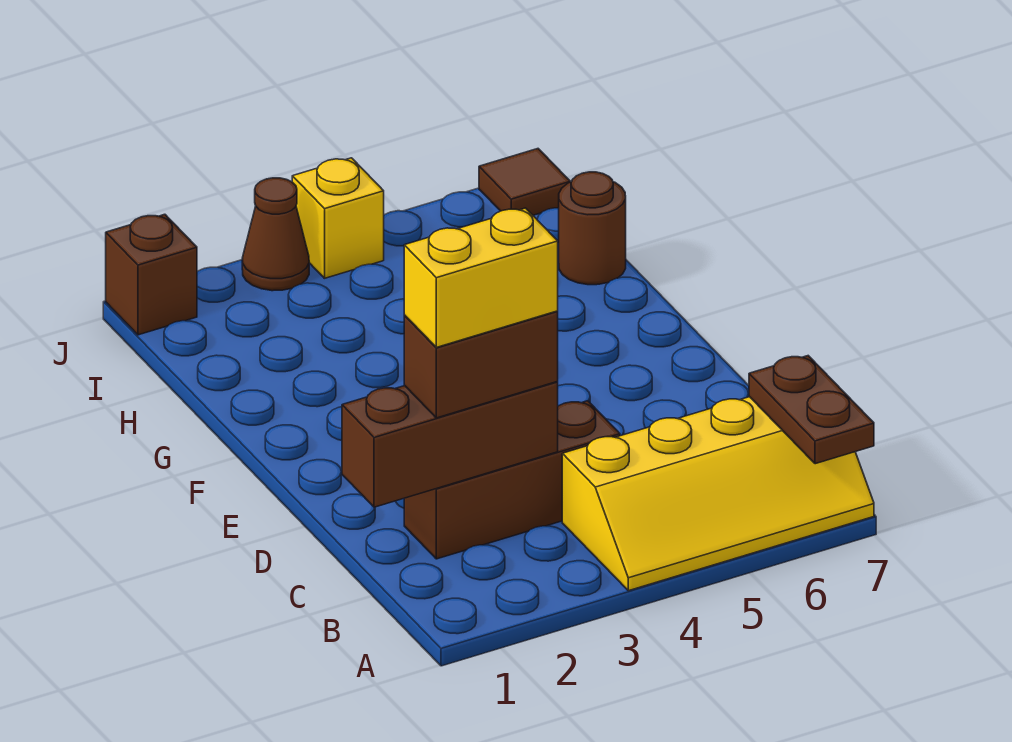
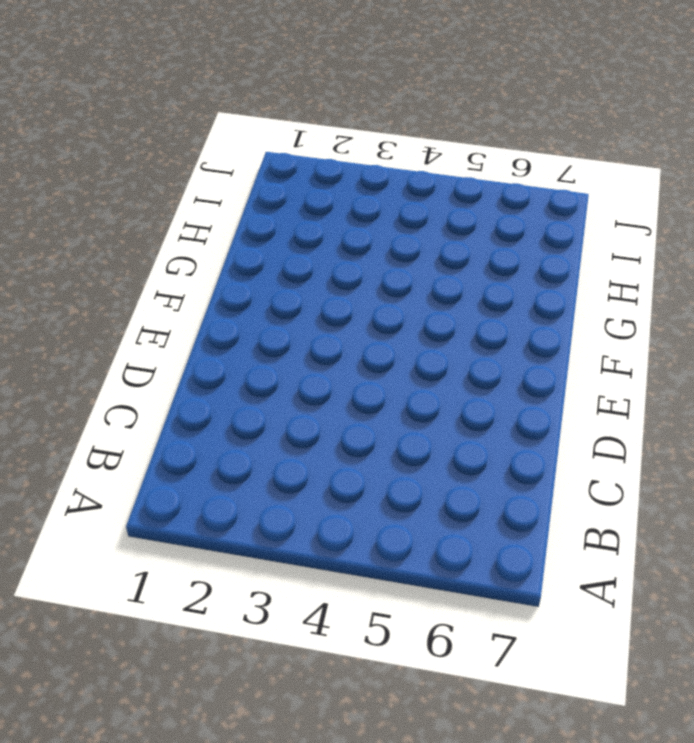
none -> yellow slope A4:B7 level 1 top B
none -> brown brick C2:C4 level 1

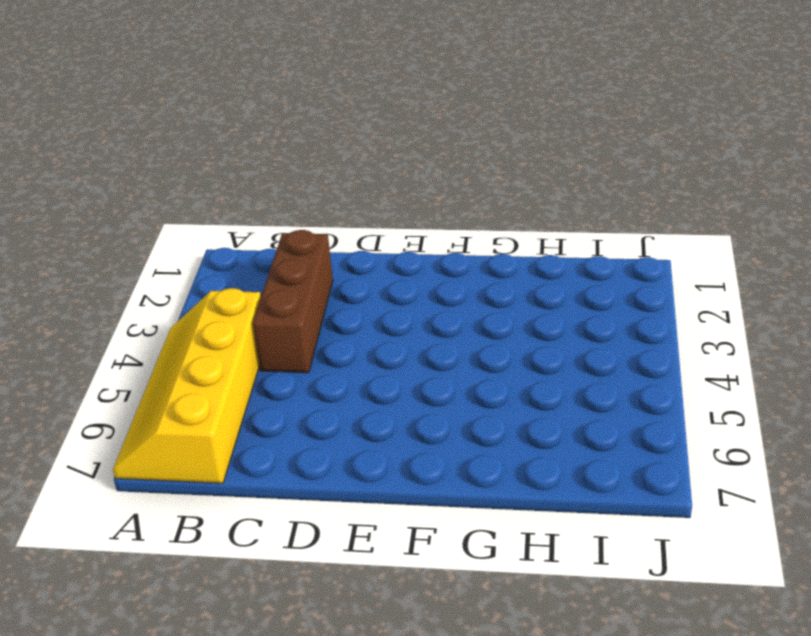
none -> brown round brick H7 level 1
none -> brown brick J1 level 1

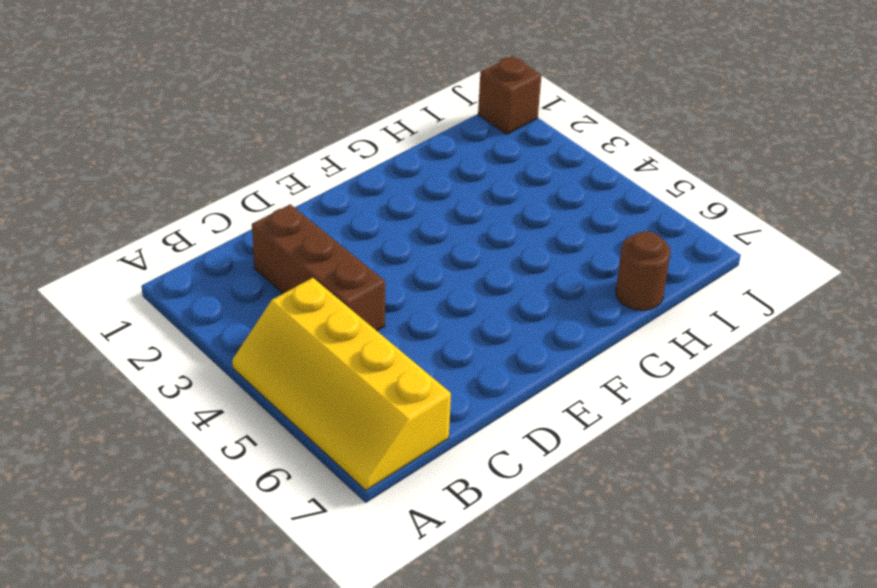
none -> brown cone J3 level 1
none -> yellow brick J4 level 1

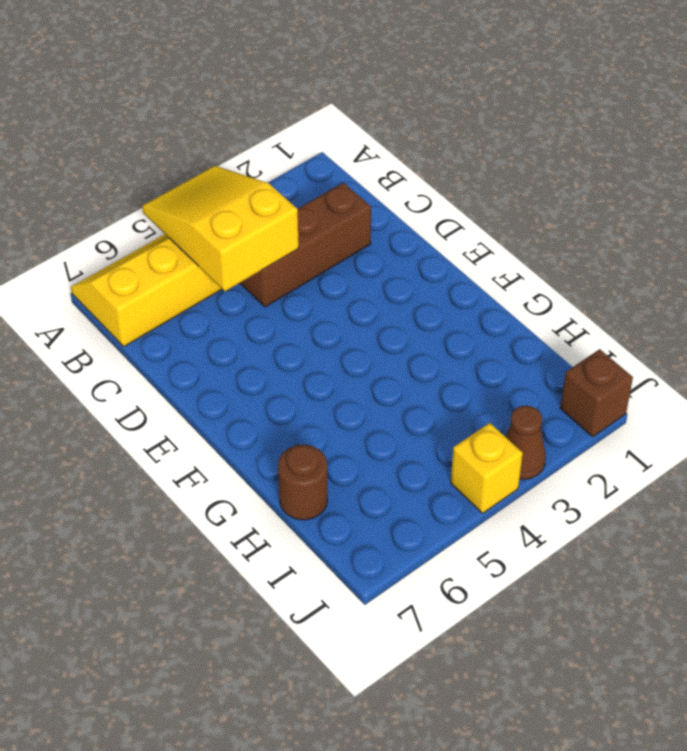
yellow slope A4:C5 level 2 top C -> none
none -> brown tile J7 level 1
none -> brown plate A7:B7 level 2

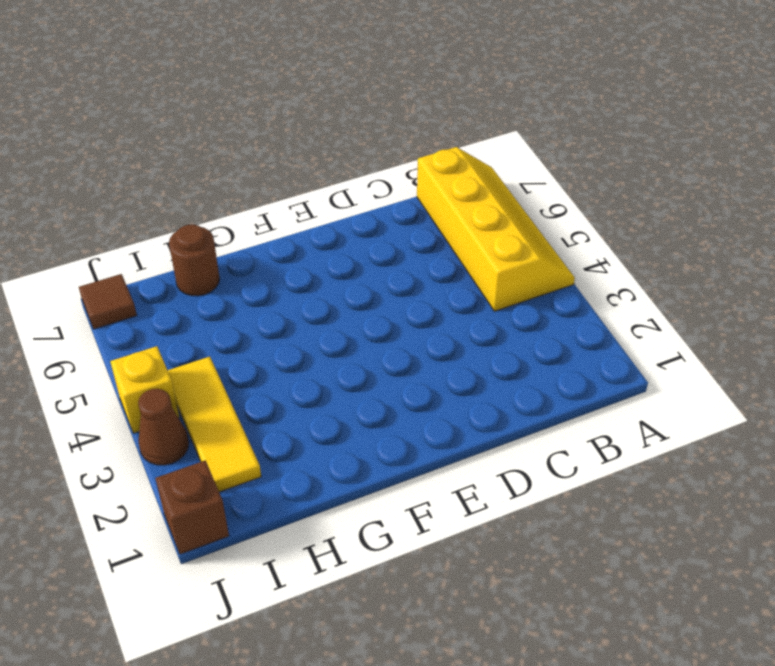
yellow tile I2:I4 level 1 -> none
none -> brown brick C2:C4 level 1
none -> brown plate A7:B7 level 2

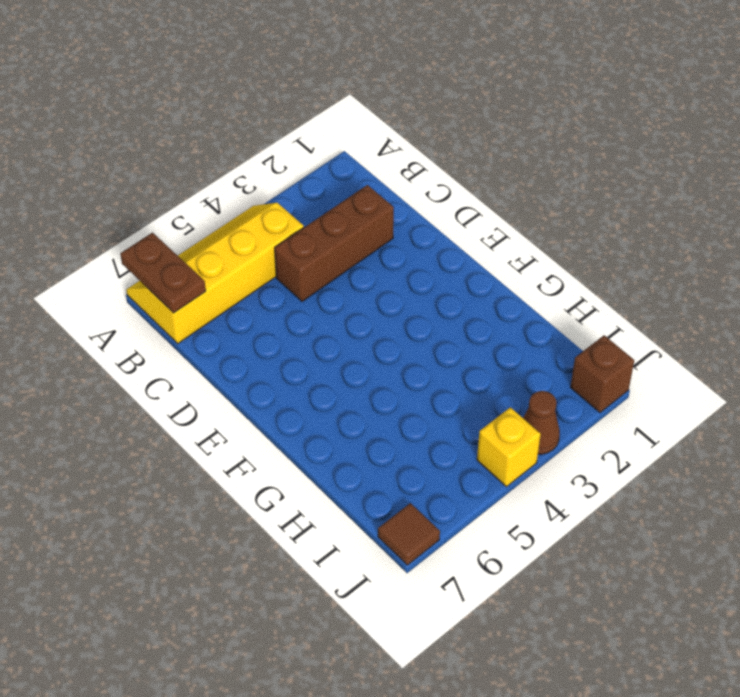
none -> brown round brick H7 level 1
none -> brown brick C1:C3 level 2

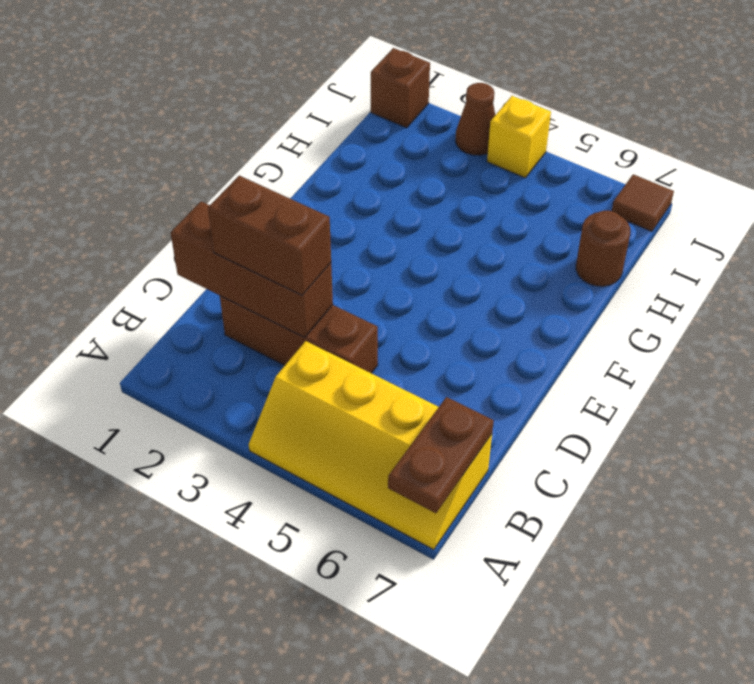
none -> yellow brick C2:C3 level 4

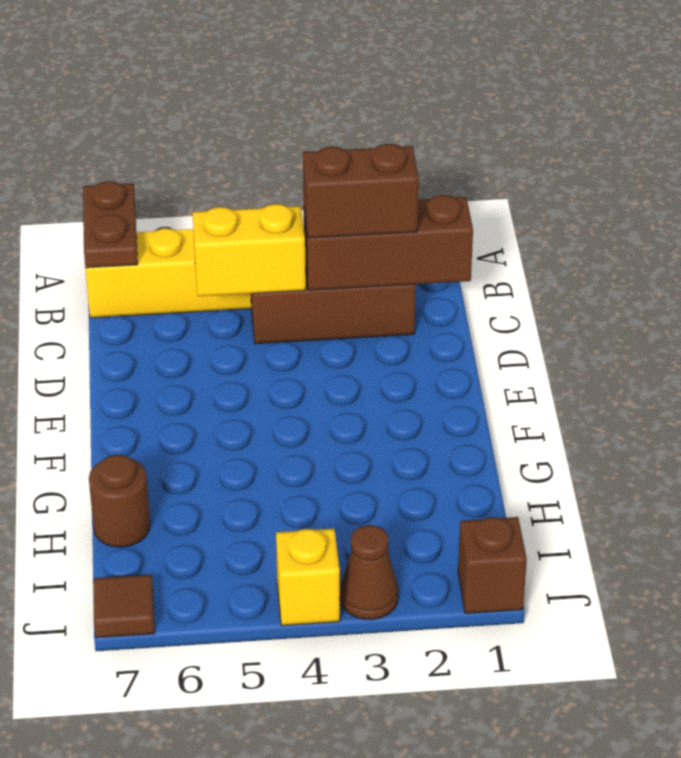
yellow brick C4:C5 level 2 -> yellow brick C2:C3 level 4

